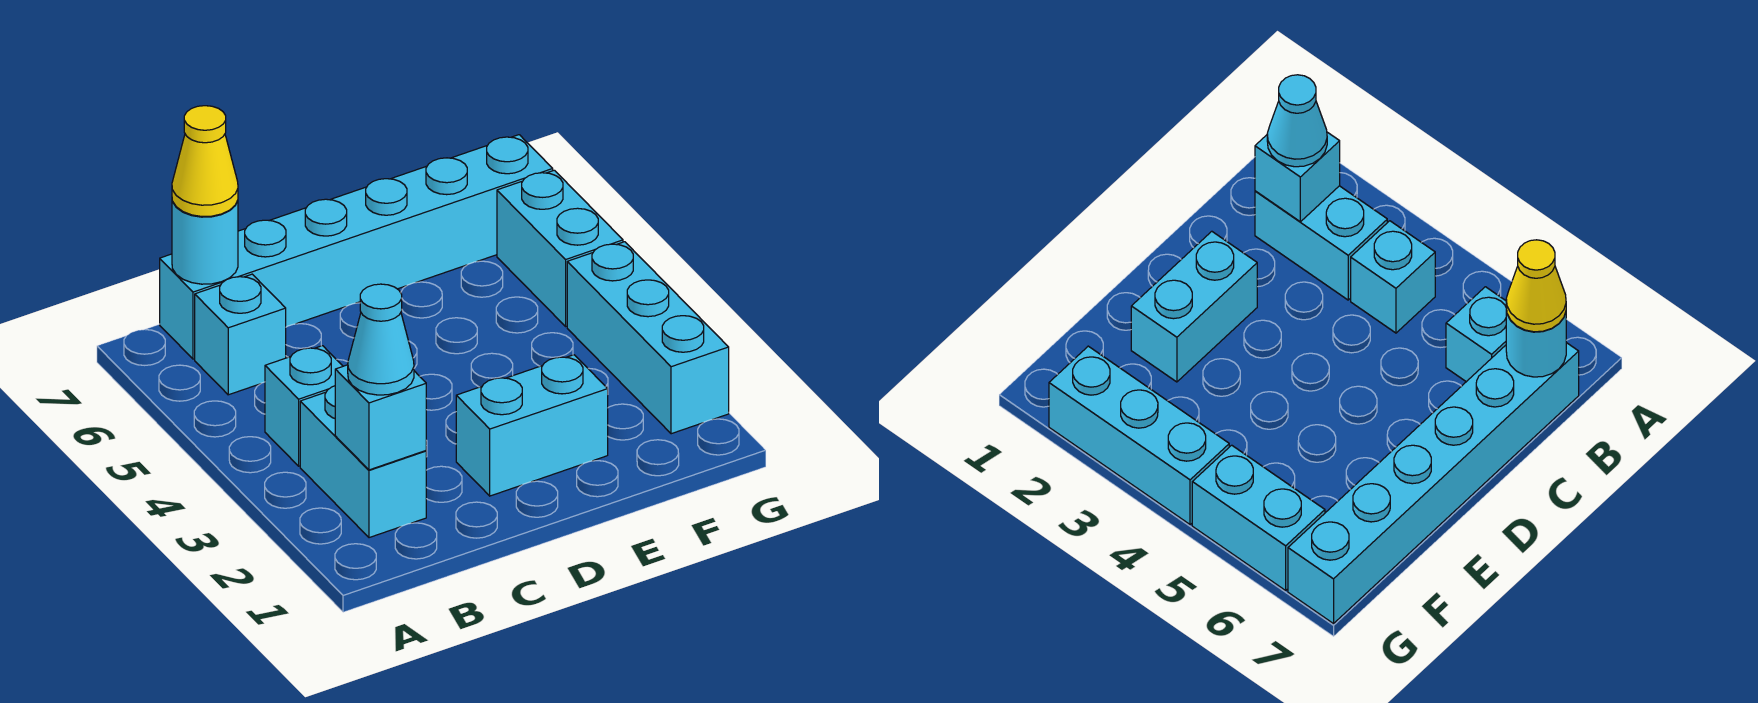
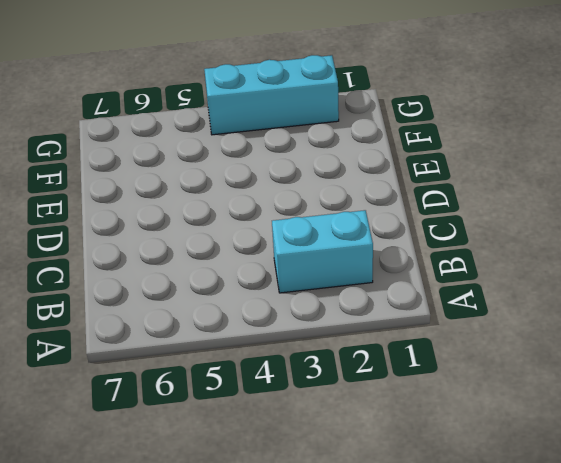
none -> cyan brick B4 level 1
none -> cyan brick B6 level 1

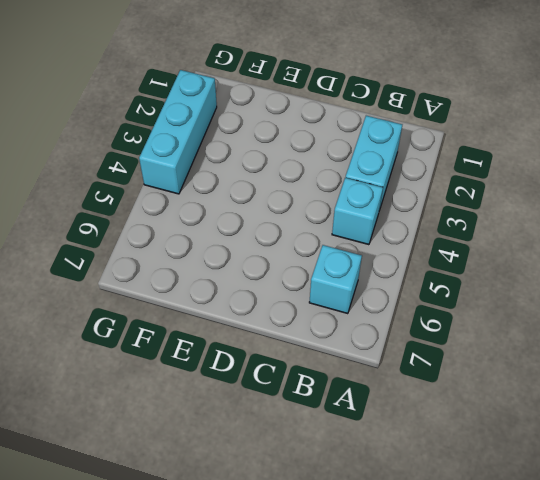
none -> cyan brick B7:G7 level 1
none -> cyan brick D2:E2 level 1

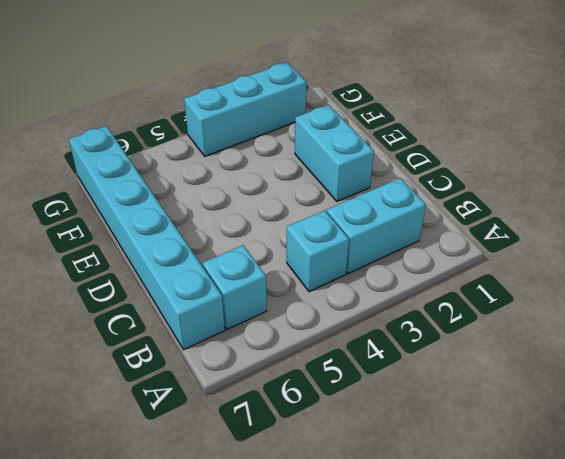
none -> cyan brick G5:G6 level 1
none -> cyan brick B2 level 2

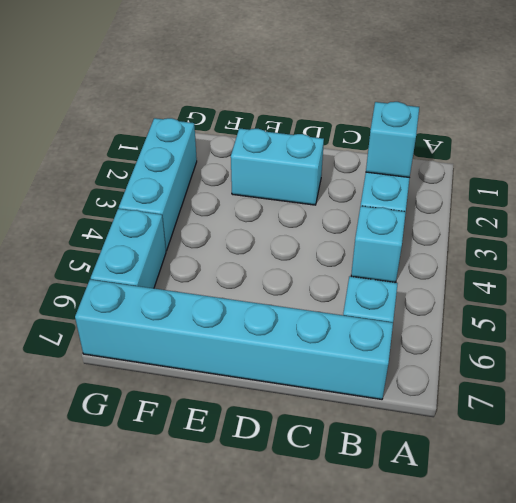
none -> cyan round brick B7 level 2
none -> cyan cone B2 level 3

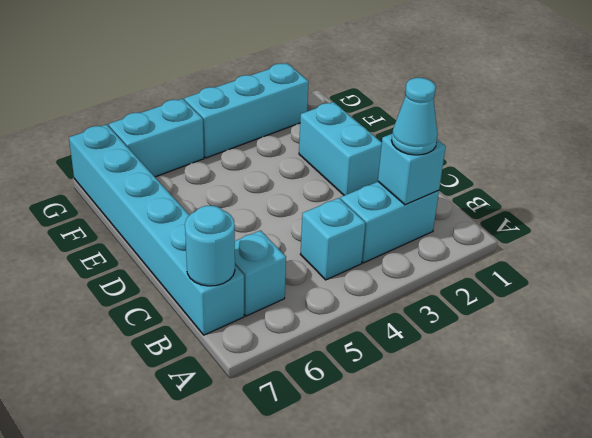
none -> yellow cone B7 level 3

